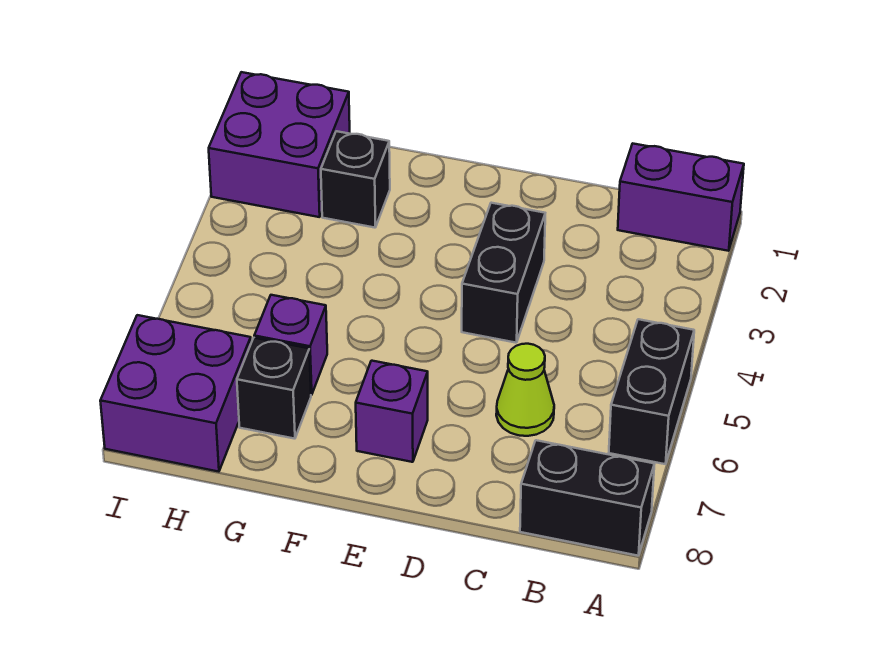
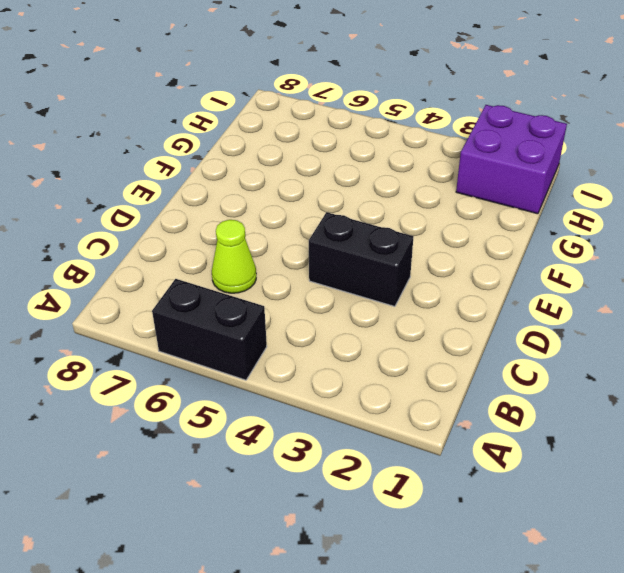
none -> purple brick A1:B1 level 1
none -> black brick A8:B8 level 1

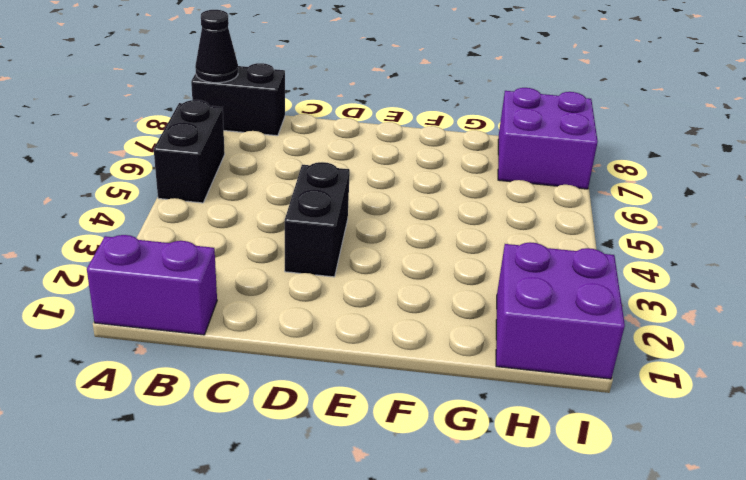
black cone A8 level 2 -> none
none -> lime cone C6 level 1
none -> purple brick E7 level 1

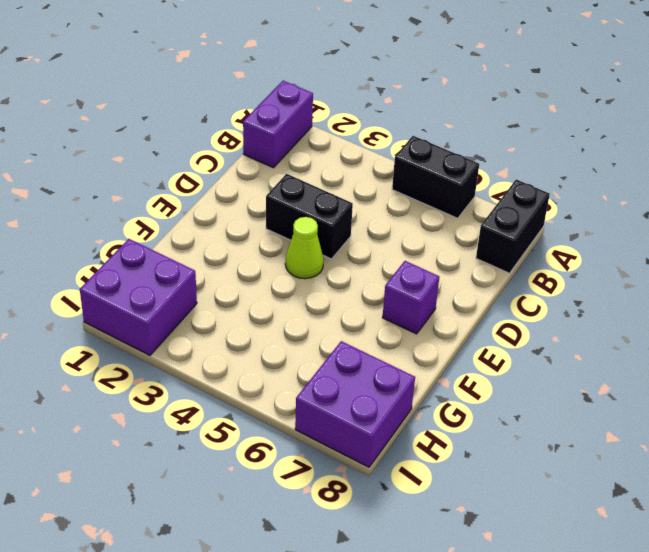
lime cone E4 level 1 -> lime cone C6 level 1
none -> black brick G2 level 1
none -> purple brick G6 level 1

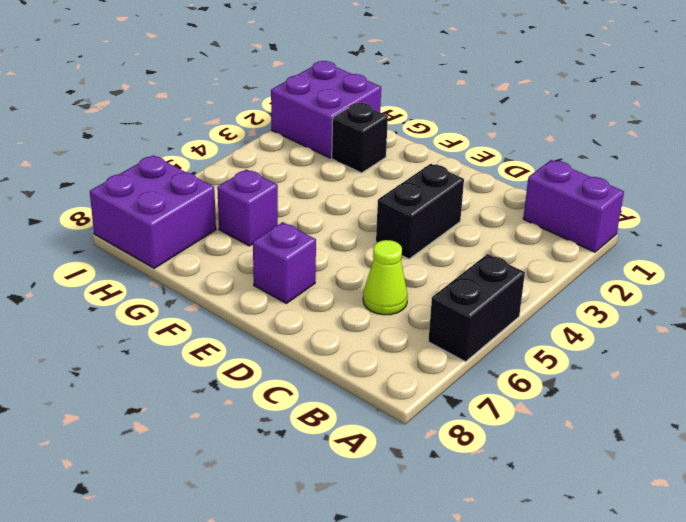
none -> black brick A8:B8 level 1
none -> black brick G7 level 1

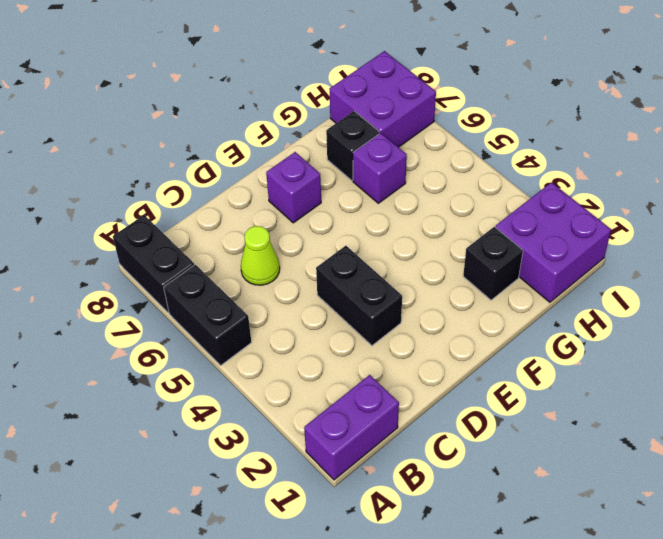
black brick A7:A8 level 1 -> black brick A8:B8 level 1

